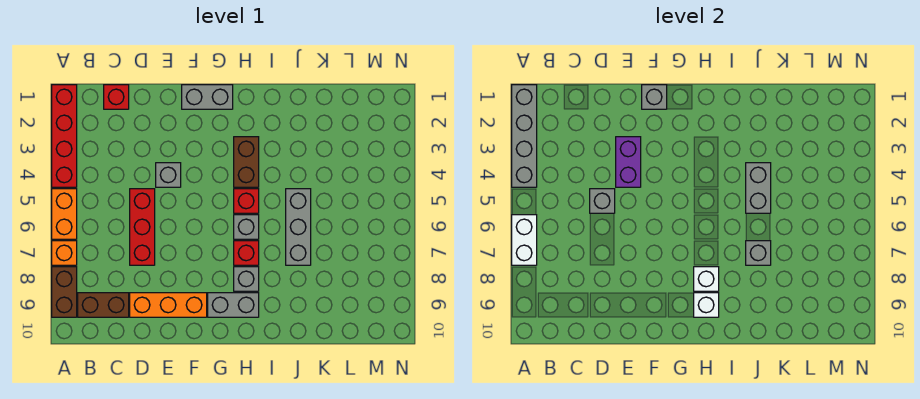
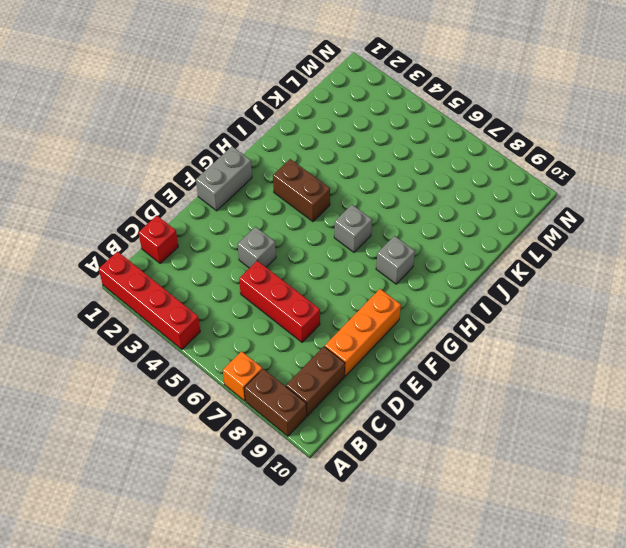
none -> orange brick A5:A6 level 1
none -> grey brick G9:H9 level 1
none -> red brick H5 level 1

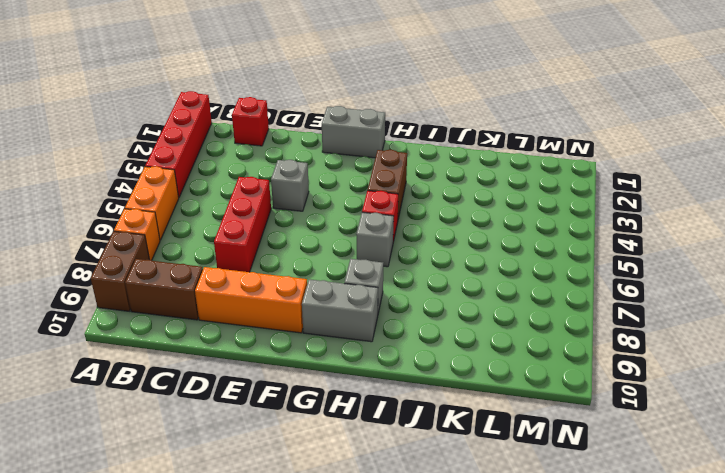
none -> red brick H7 level 1
none -> grey brick J5:J7 level 1
none -> grey brick A1:A4 level 2

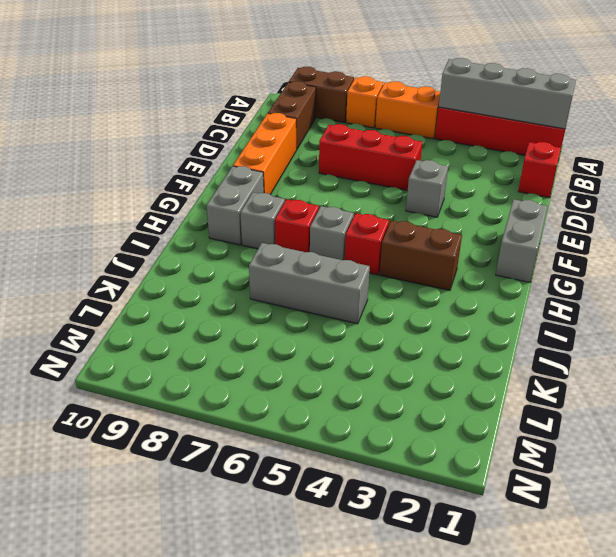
none -> white brick A6:A7 level 2
none -> grey brick D5 level 2
none -> purple brick E3:E4 level 2

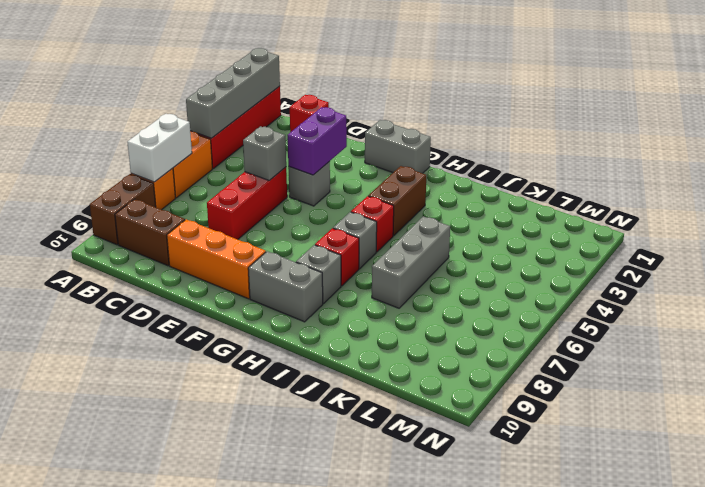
none -> grey brick F1 level 2
none -> white brick H8 level 2
none -> white brick H9 level 2

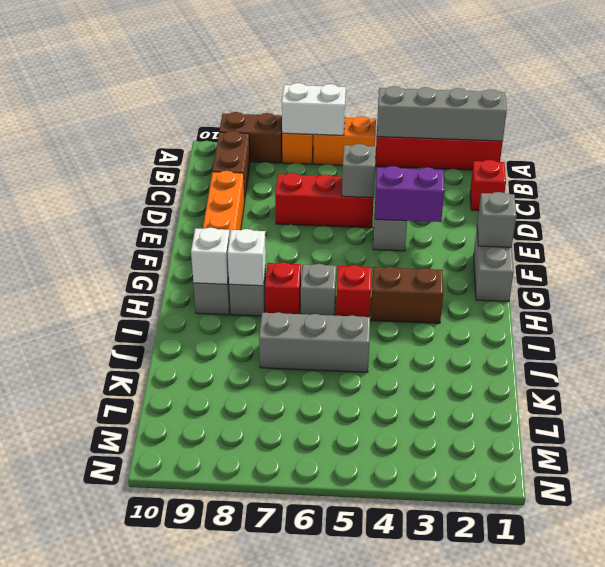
none -> grey brick J4:J5 level 2
none -> grey brick J7 level 2

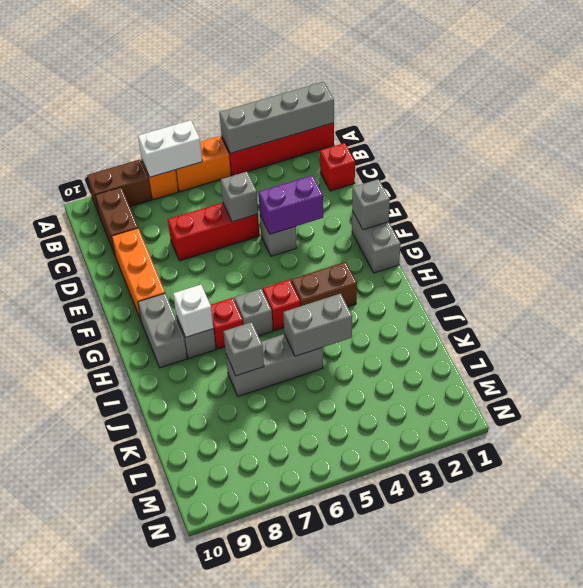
none -> white brick H9 level 2

